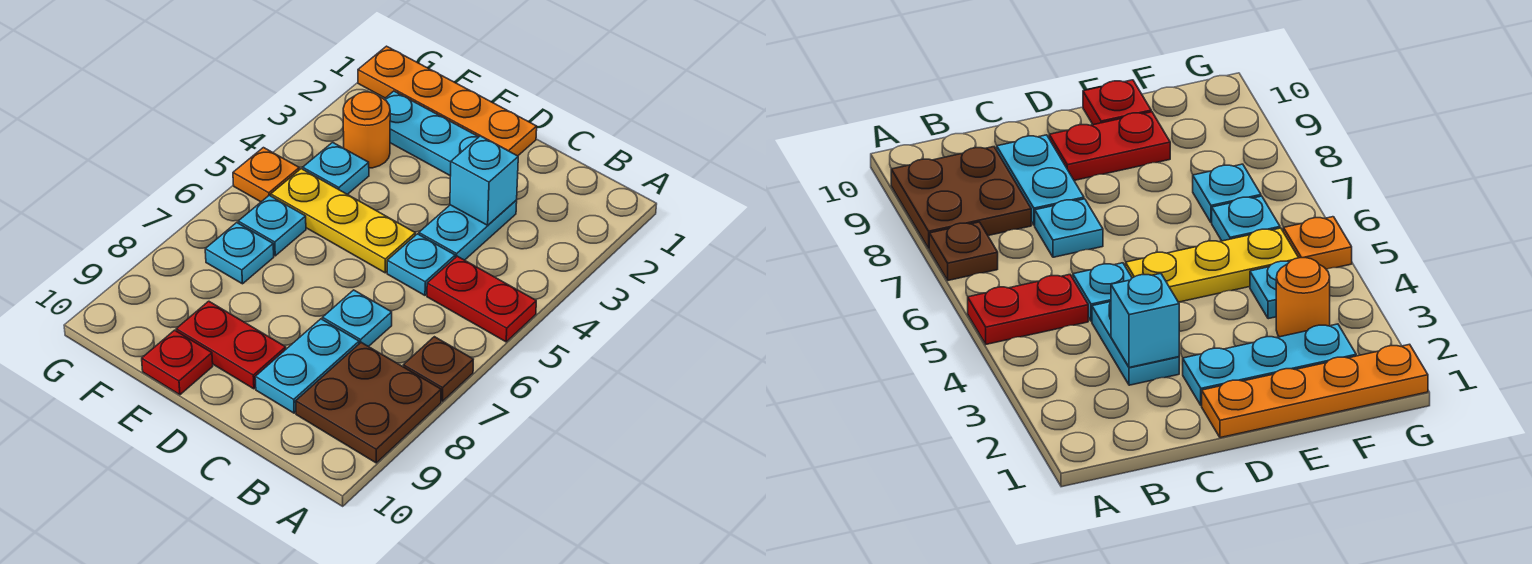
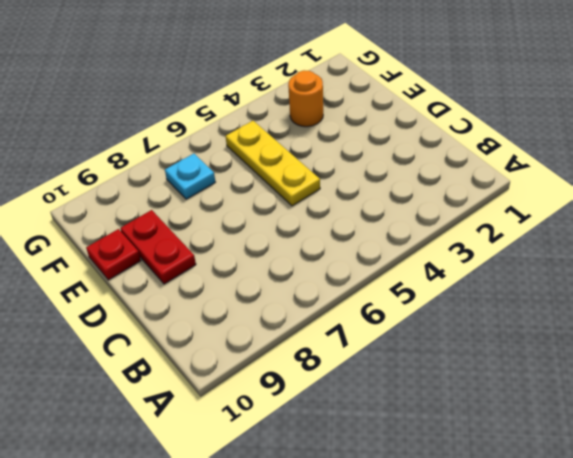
none -> red plate A5:B5 level 1
none -> brown plate A7 level 1
none -> brown plate A8:B9 level 1

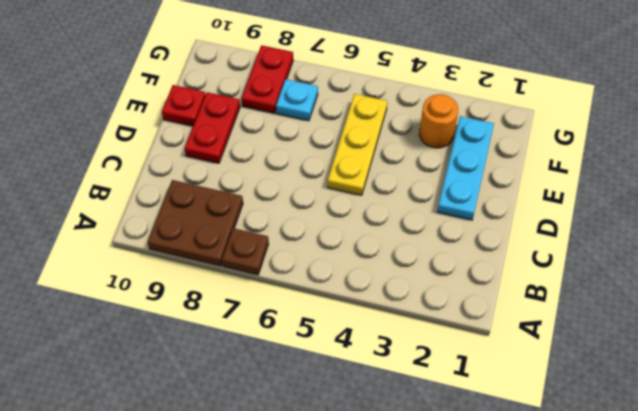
red plate F8:G8 level 1 -> red plate A5:B5 level 1
none -> cyan plate C3:C4 level 1
none -> cyan plate C5 level 1
none -> cyan plate C7 level 1

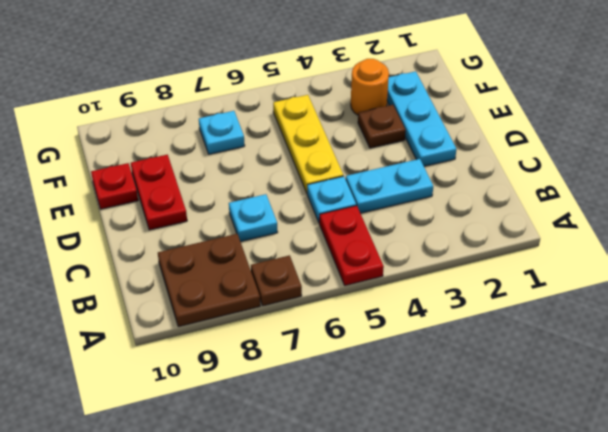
brown plate E3 level 1 -> none
none -> cyan plate C8:C9 level 1
none -> orange plate D1:G1 level 1
none -> cyan plate F4 level 1

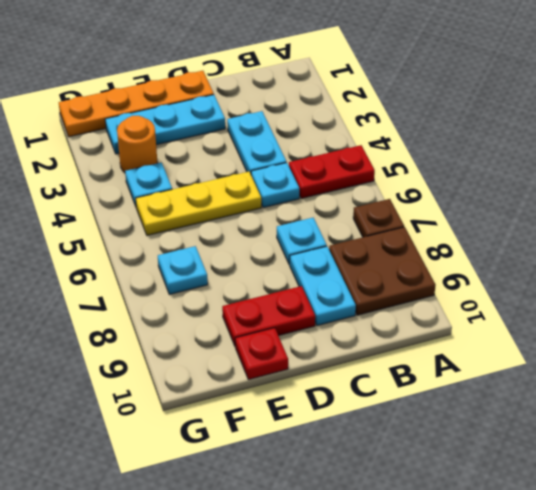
none -> cyan plate F6 level 1
none -> orange plate G5 level 1
none -> cyan brick C3 level 2

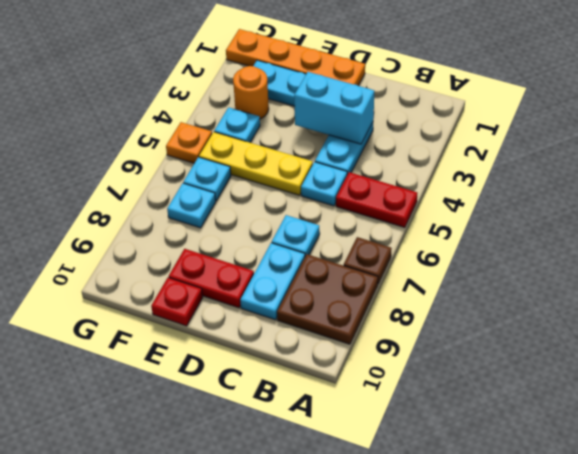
cyan brick C3:D3 level 2 -> cyan brick C3 level 2

